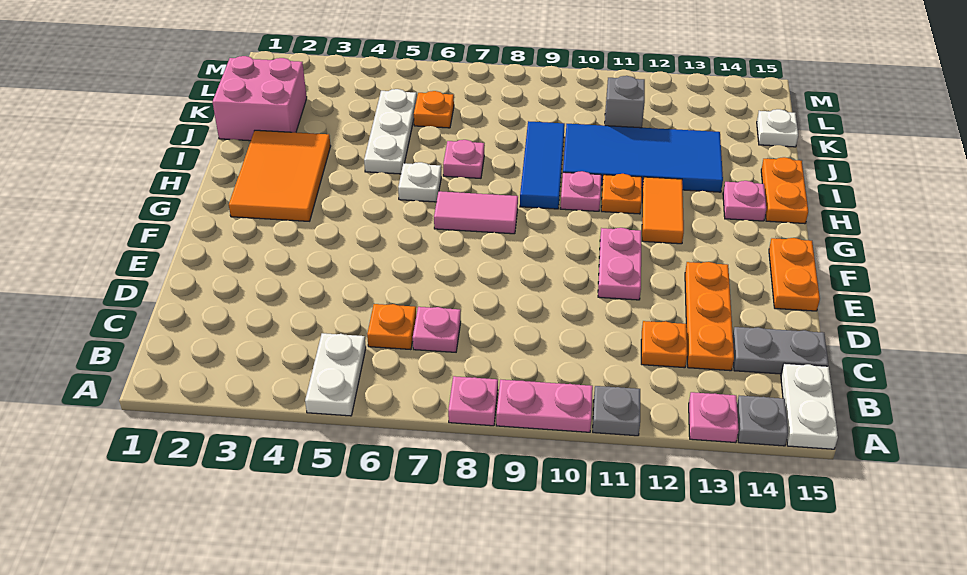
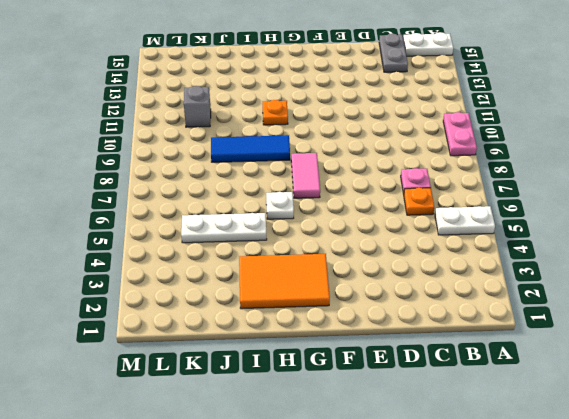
none -> pink plate A8 level 1
none -> grey plate A11 level 1
none -> pink plate A13 level 1
none -> grey plate A14 level 1

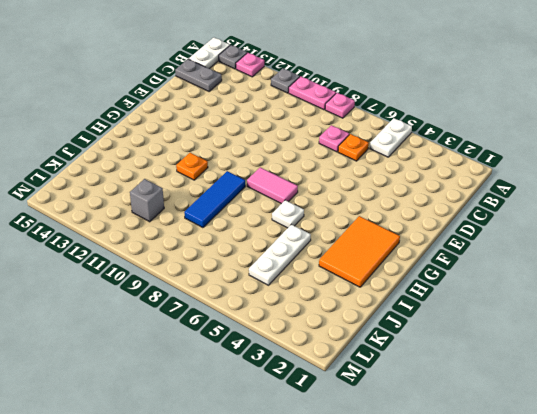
none -> orange plate C12 level 1
none -> orange plate C13:E13 level 1
none -> pink plate E11:F11 level 1
none -> orange plate E15:F15 level 1

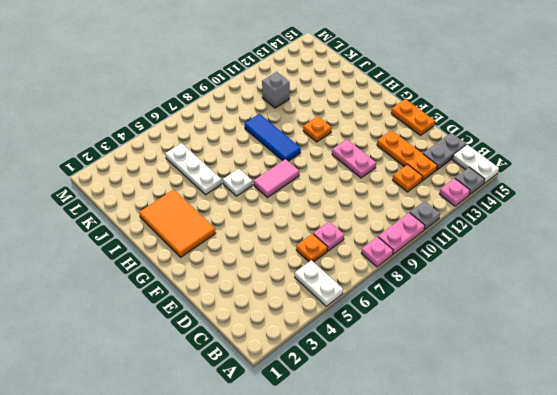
none -> orange tile G12:H12 level 1
none -> pink plate H10 level 1
none -> pink plate H14 level 1
none -> orange plate H15:I15 level 1

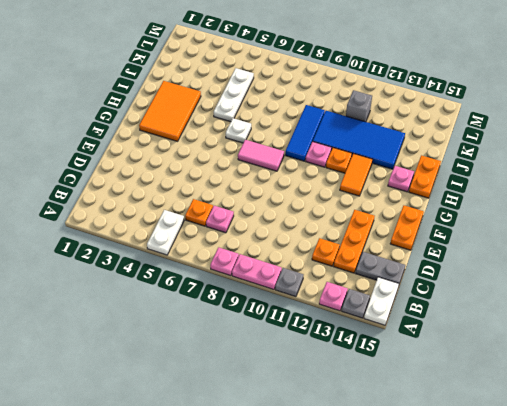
none -> pink plate E11:F11 level 1
none -> pink plate I7 level 1
none -> pink brick J1:K2 level 1
none -> orange plate K6 level 1

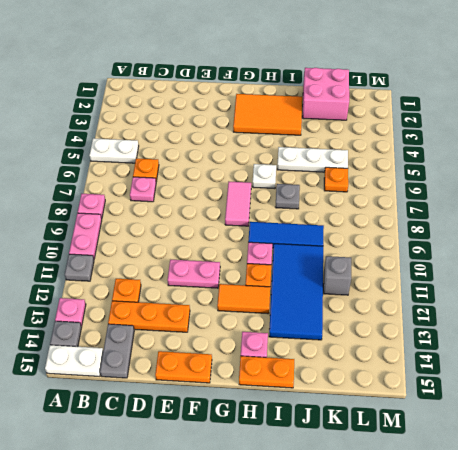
grey plate I7 level 1 -> pink plate I7 level 1
none -> white plate K15 level 1

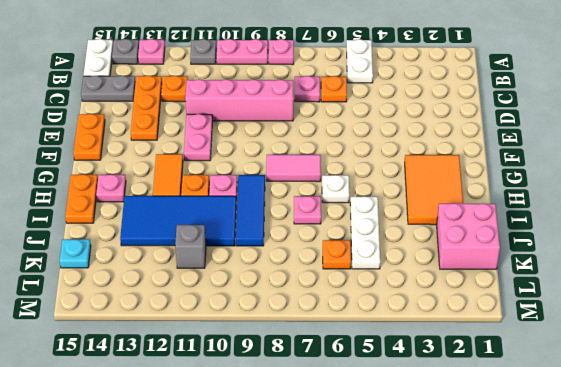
pink brick D8:D11 level 1 -> none
cyan plate K15 level 1 -> white plate K15 level 1

